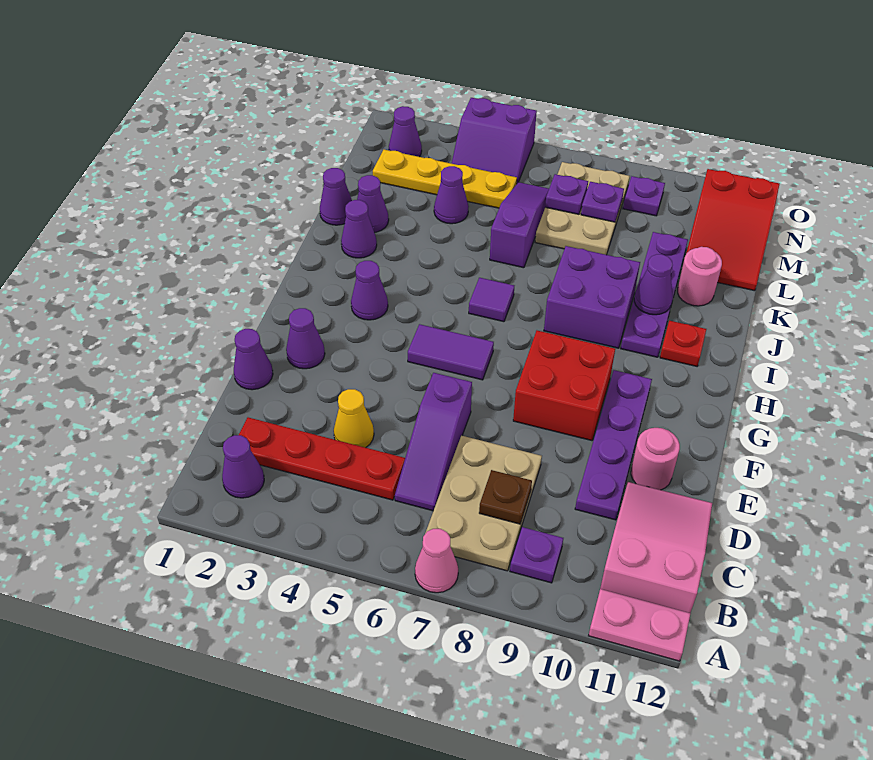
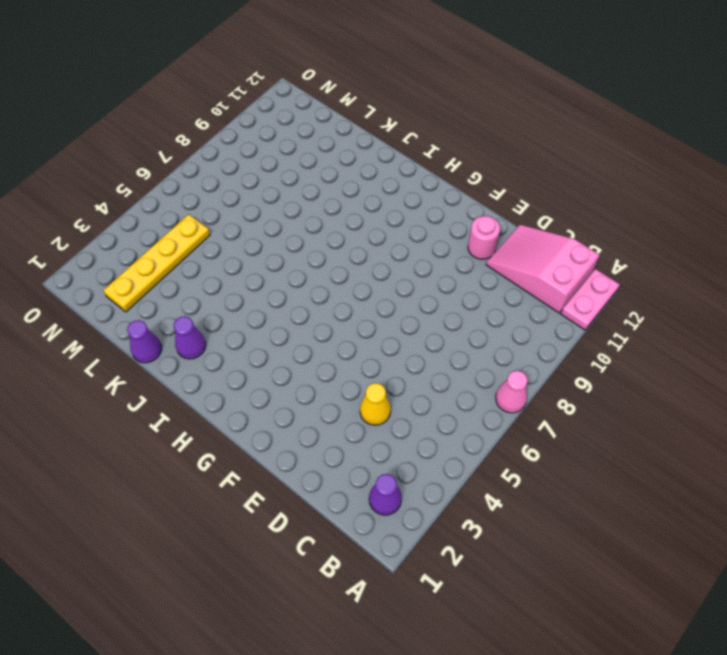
none -> tan plate B7:D8 level 1
none -> purple plate B9 level 1
none -> red plate C2:C5 level 1
none -> purple slope C6:E6 level 1 top E

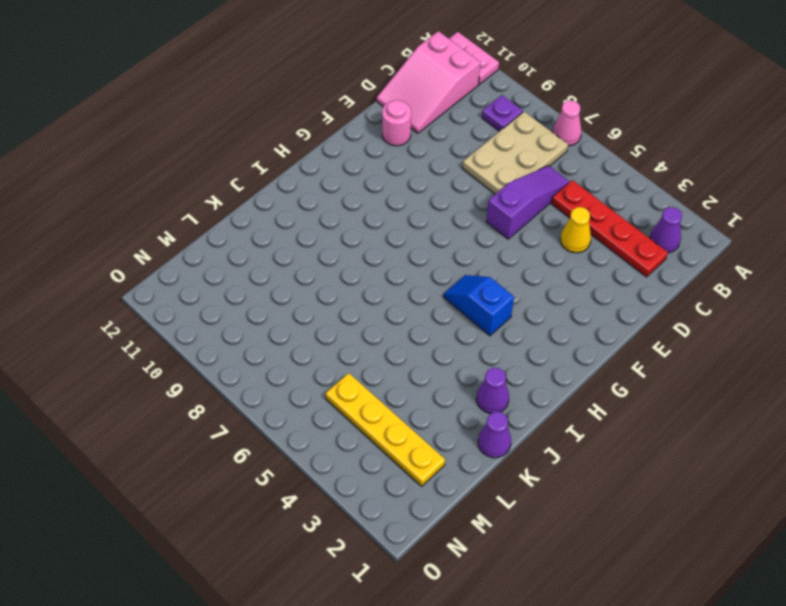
blue slope H4:H5 level 1 top 4 -> none
none -> purple plate D10:G10 level 1
none -> purple cone E1 level 1
none -> purple cone F2 level 1
none -> red brick F8:G9 level 1

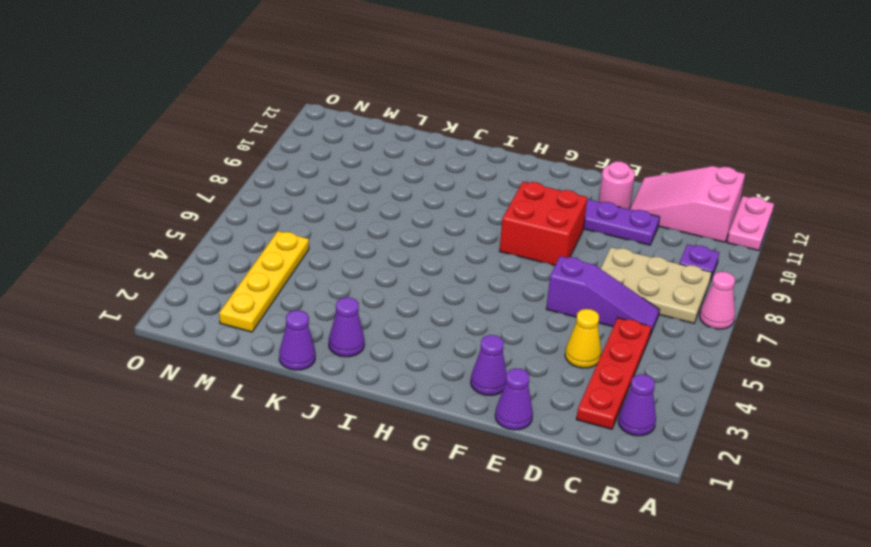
none -> purple tile G5:G6 level 1
none -> purple cone H3 level 1
none -> purple tile I6 level 1
none -> purple brick I8:J9 level 1

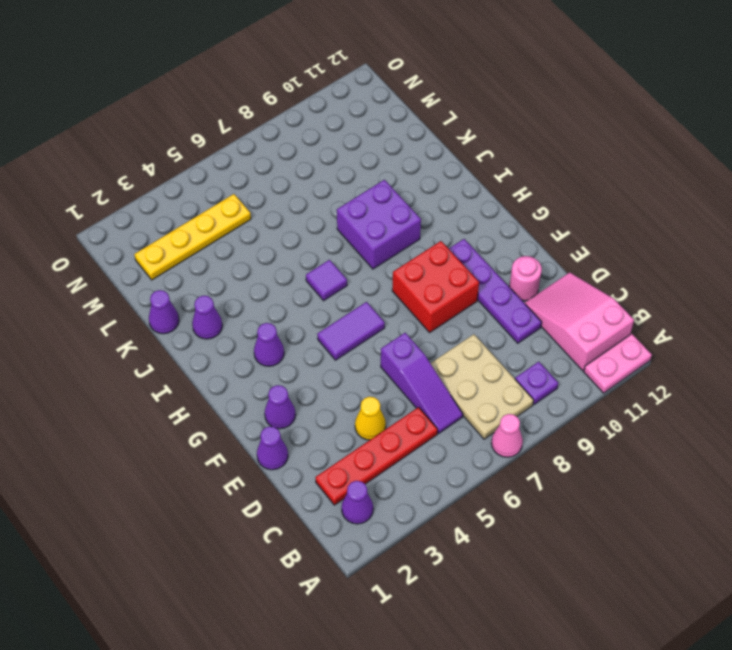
none -> purple plate I10:L10 level 1
none -> red plate I11 level 1
none -> purple cone K2 level 1
none -> purple slope K6:M6 level 1 top K

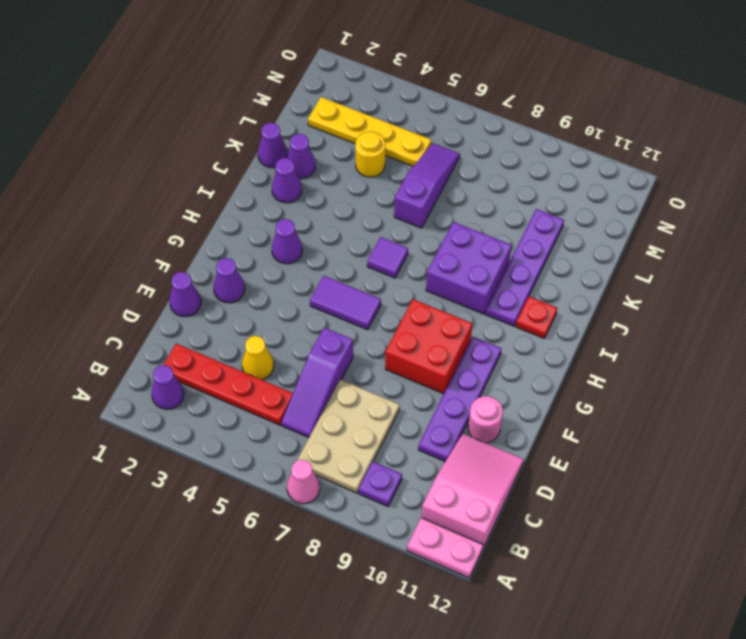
yellow round brick L4 level 1 -> purple cone L4 level 1
none -> pink round brick K11 level 1
none -> tan plate L7:N8 level 1
none -> red slope L11:N12 level 1 top N
none -> purple cone N2 level 1

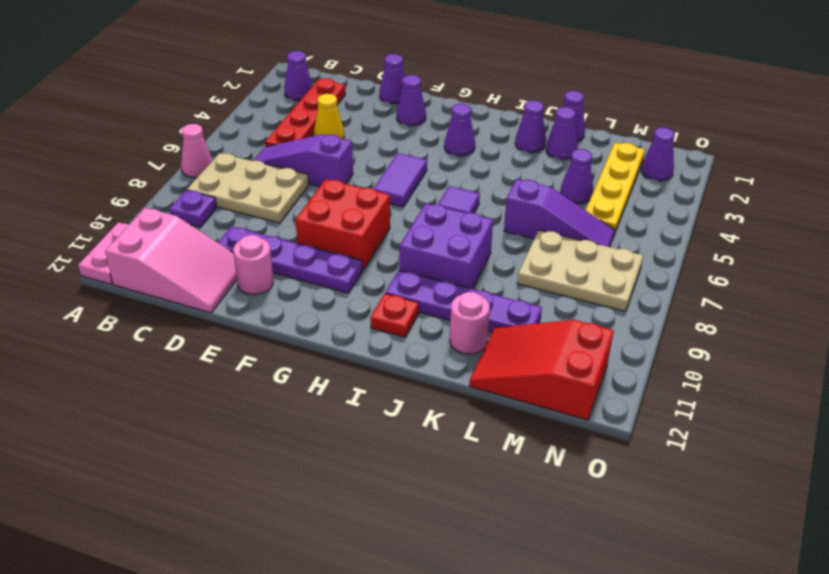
none -> purple slope N4:O5 level 1 top O
none -> purple plate N9 level 1
none -> brown plate C8 level 2
none -> purple cone J10 level 2

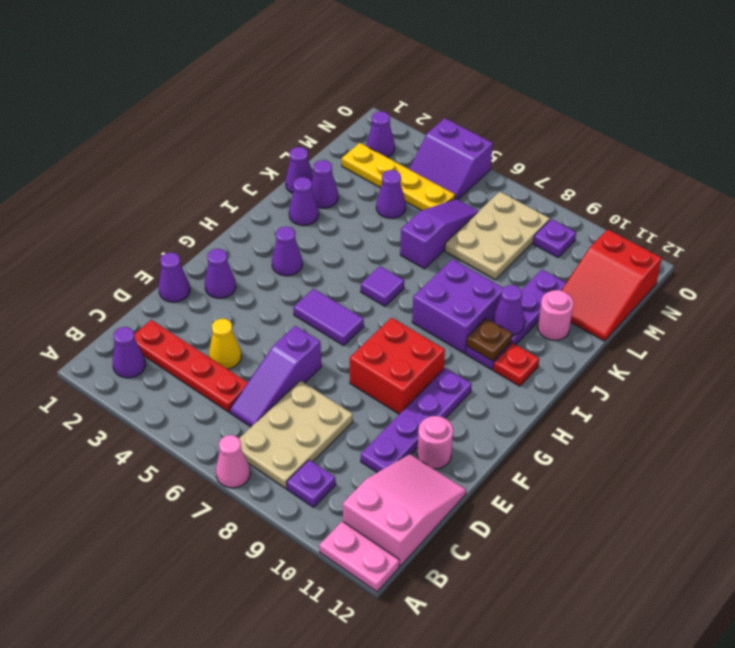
brown plate I10 level 2 -> brown plate C8 level 2
none -> purple plate M7 level 2
none -> purple plate M8 level 2

